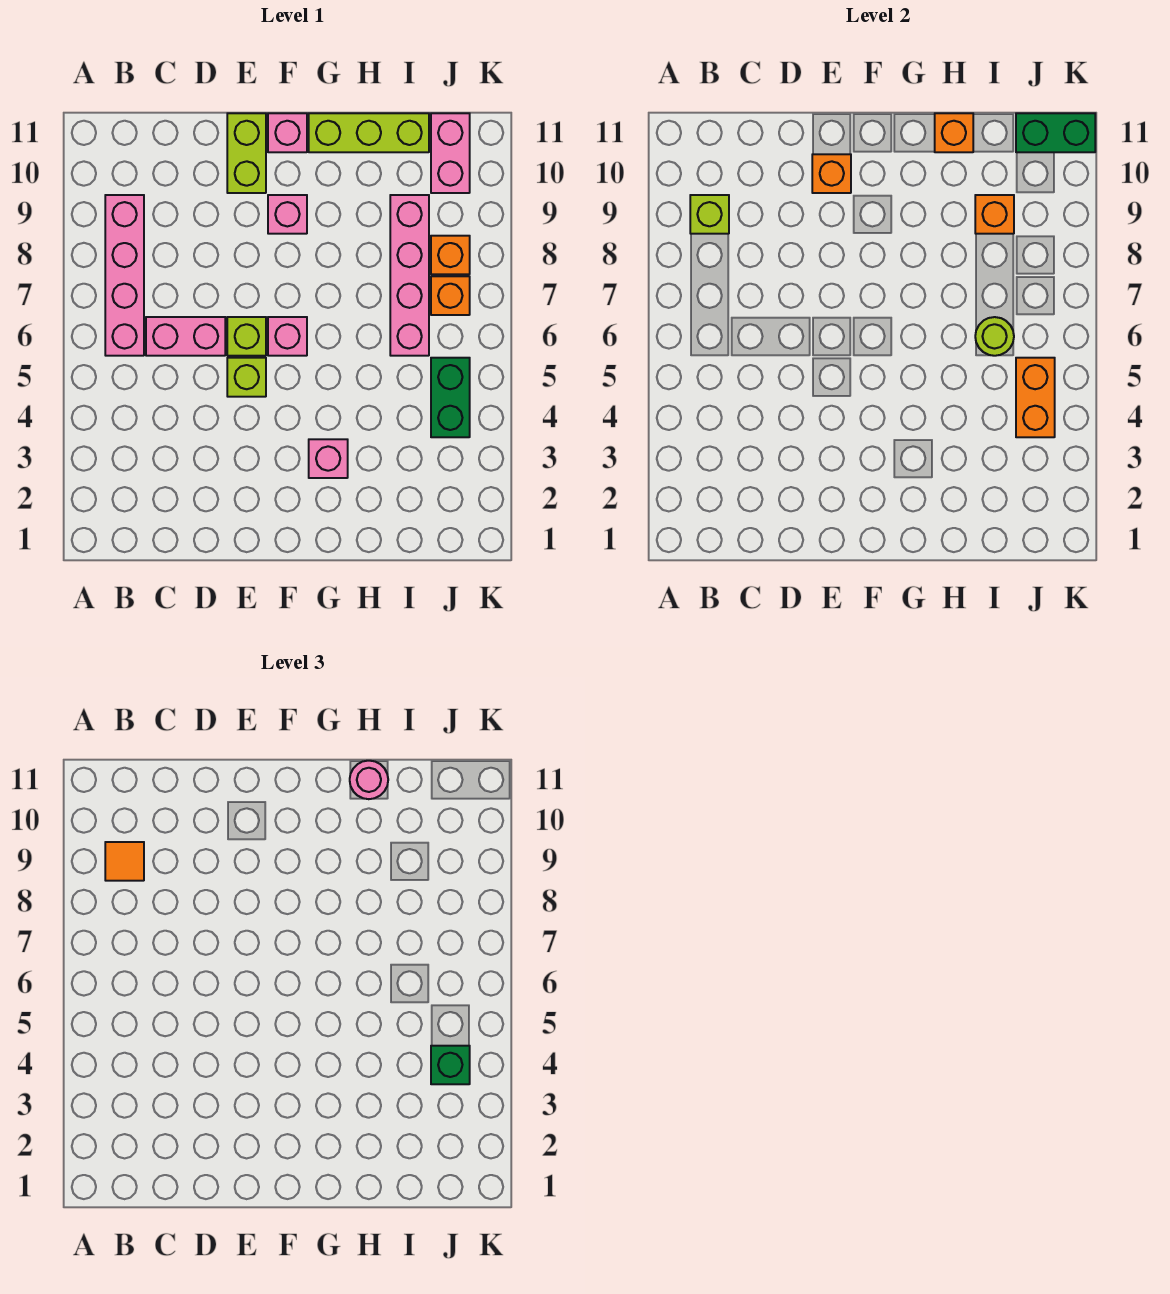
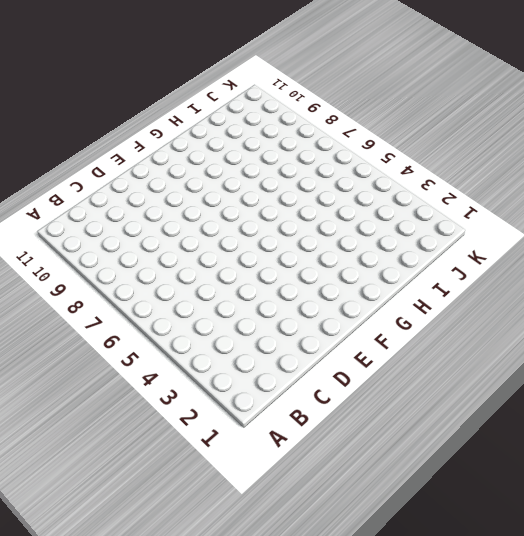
none -> pink brick B6:B9 level 1
none -> pink brick C6:D6 level 1
none -> lime brick E5 level 1

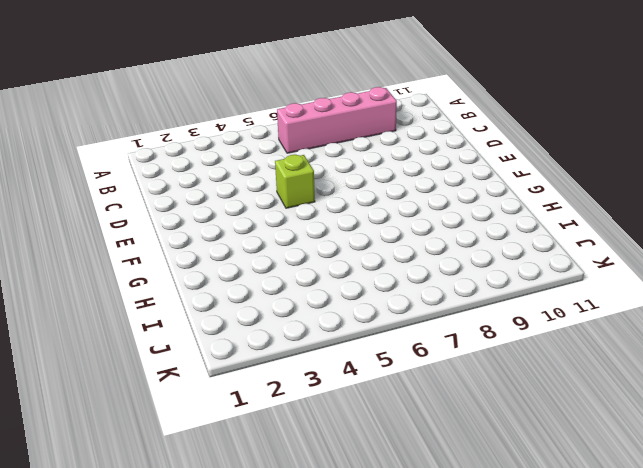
none -> pink brick C6:D6 level 1
none -> lime brick E6 level 1
none -> lime brick E10:E11 level 1

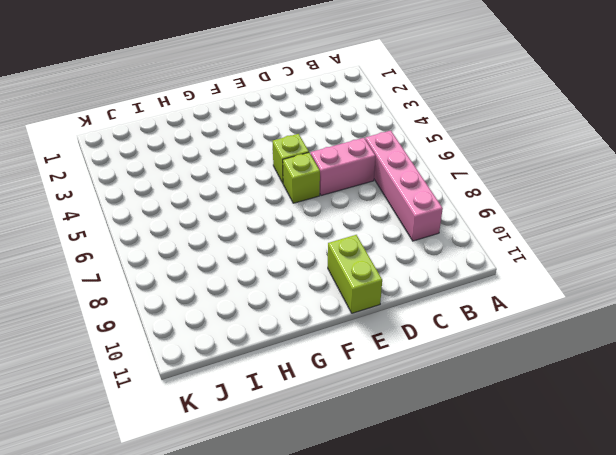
none -> pink brick F6 level 1
none -> pink brick F9 level 1
none -> pink brick F11 level 1

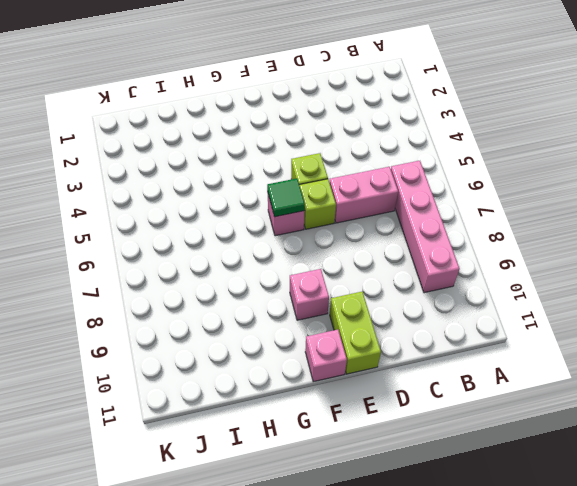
green tile F6 level 2 -> none
none -> pink brick G3 level 1
none -> lime brick G11:I11 level 1
none -> pink brick I6:I9 level 1

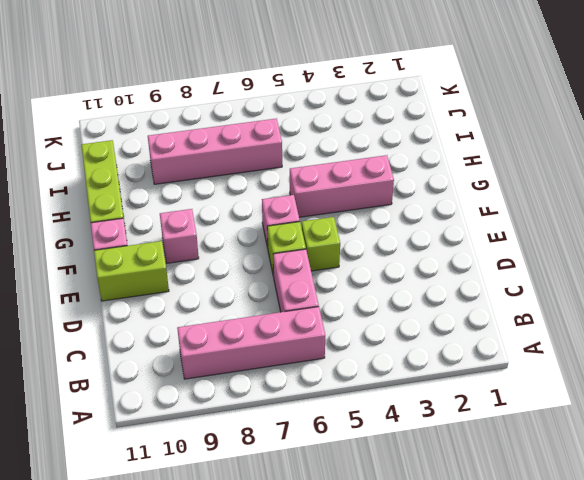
pink brick G3:G5 level 1 -> pink brick G3 level 1
none -> green brick J4:J5 level 1
none -> orange brick J7 level 1
none -> orange brick J8 level 1

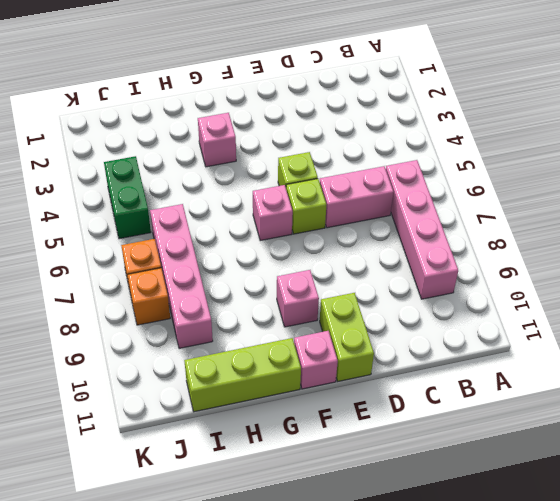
none -> pink brick J10:J11 level 1
none -> lime brick B9 level 2
none -> orange brick E10 level 2

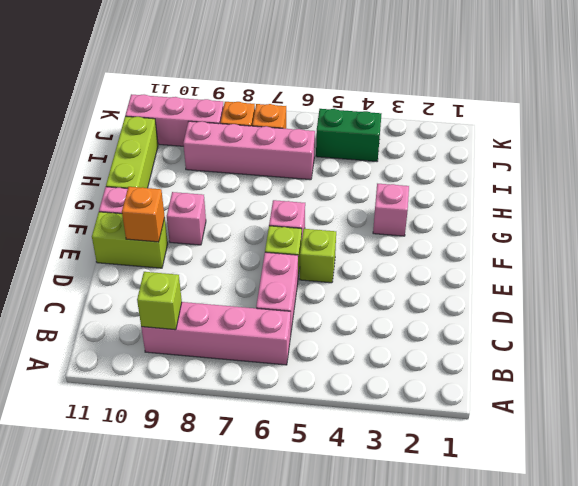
pink brick J9:J11 level 1 -> pink brick J10:J11 level 1
none -> orange brick H11 level 2
none -> lime round brick I6 level 2
none -> orange brick I9 level 2

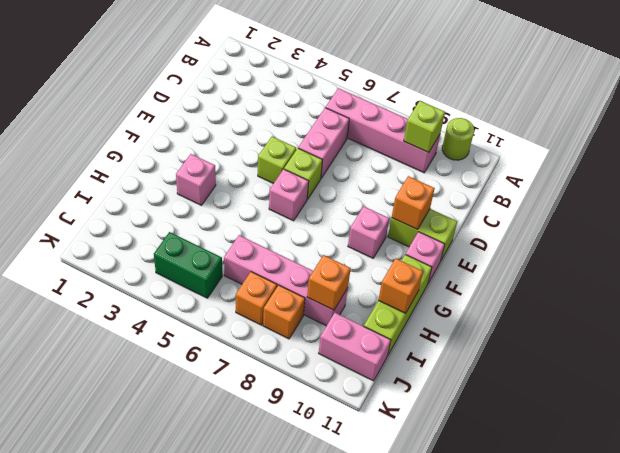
lime round brick A10 level 1 -> lime round brick I6 level 2
none -> orange brick J4:J5 level 2
none -> green brick J11:K11 level 2
none -> orange tile B9 level 3

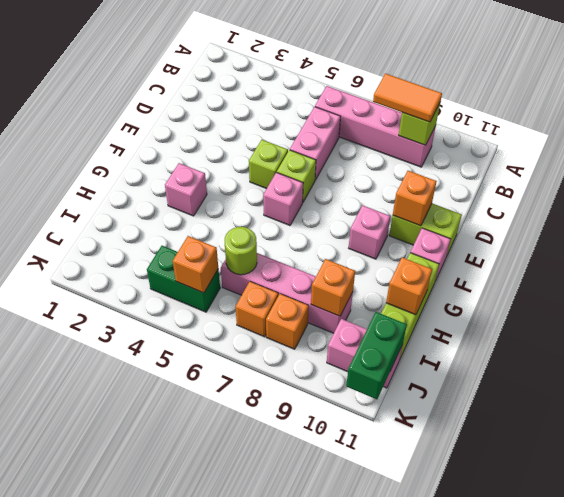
orange tile B8:B9 level 3 -> orange tile B9 level 3
orange brick J5 level 2 -> orange brick J4:J5 level 2
none -> pink round brick H11 level 3
none -> green brick J4 level 3

